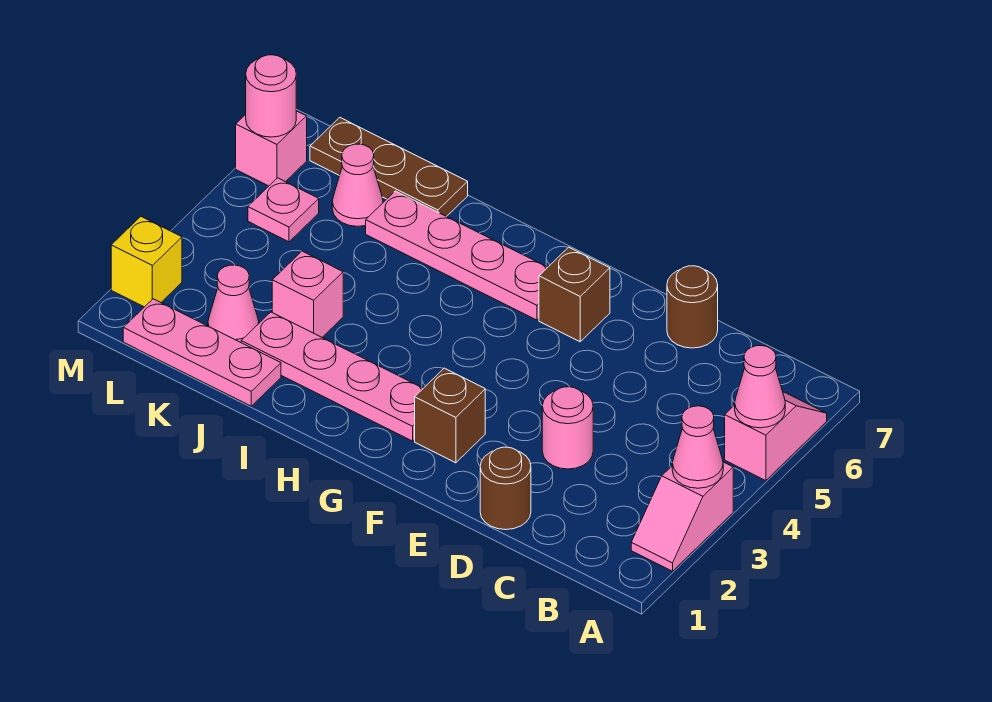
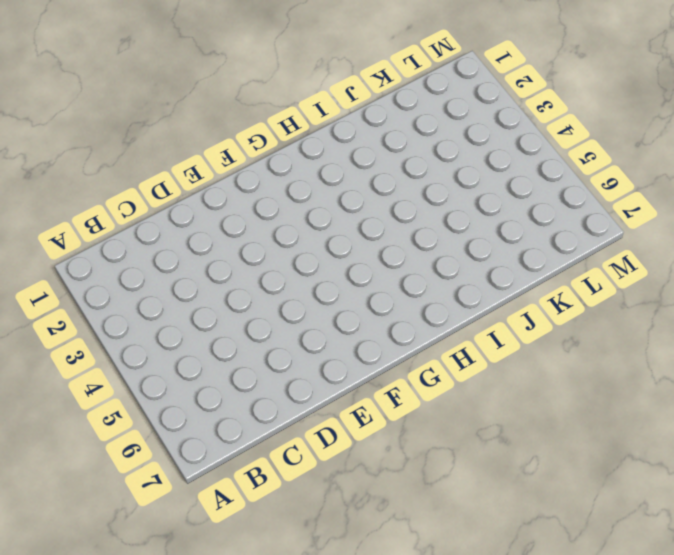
none -> pink slope A2:A3 level 1 top 3
none -> pink slope A5:A6 level 1 top 5
none -> brown round brick D1 level 1

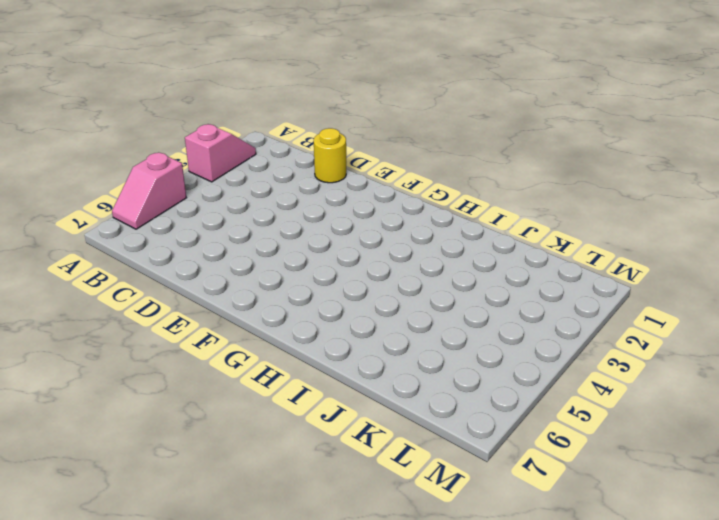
yellow round brick D1 level 1 -> brown round brick D1 level 1
none -> pink round brick D3 level 1
none -> brown round brick D7 level 1
none -> brown brick F2 level 1

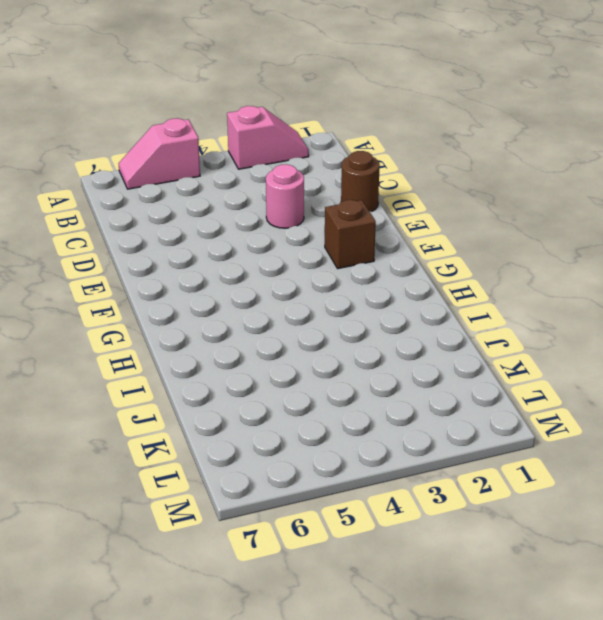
none -> brown round brick D7 level 1
none -> brown brick F6 level 1
none -> pink plate G2:J2 level 1

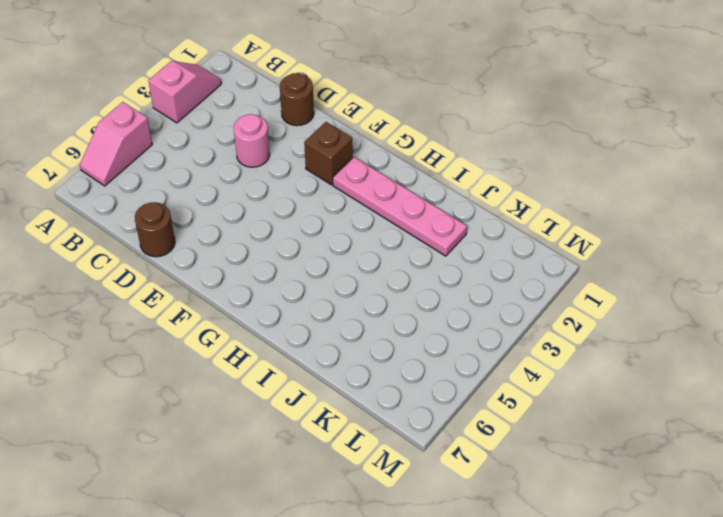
none -> brown brick F6 level 1
none -> pink plate G6:J6 level 1
none -> pink plate J1:L1 level 1

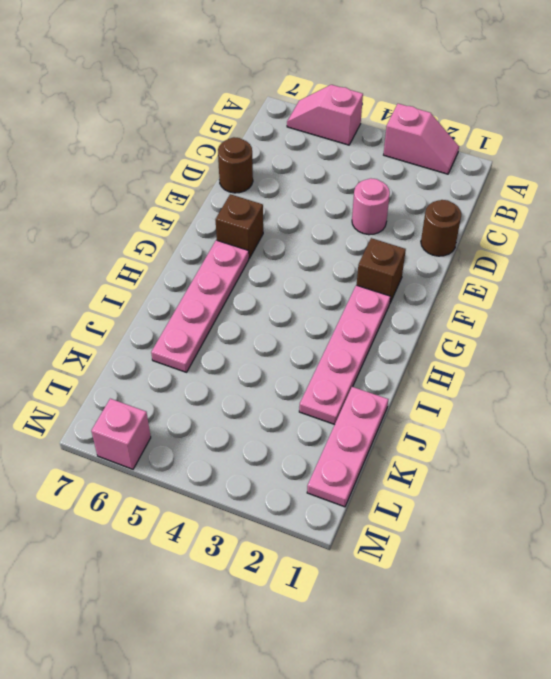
none -> pink brick J3 level 1
none -> brown plate J7:L7 level 1
none -> pink cone K2 level 1

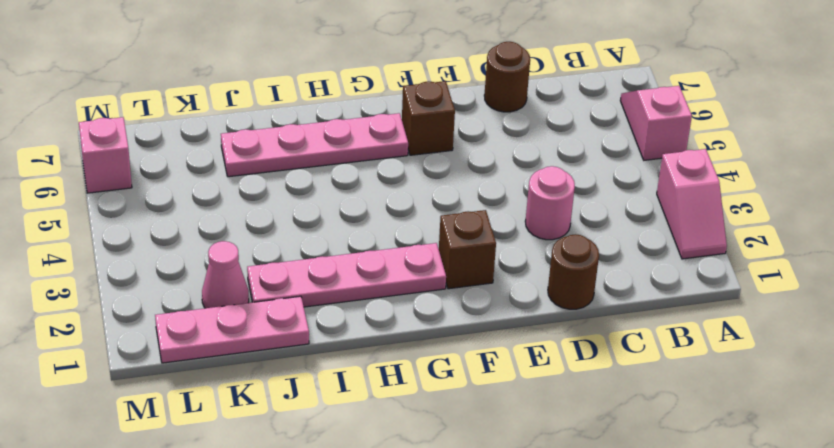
none -> pink brick J3 level 1
none -> brown plate J7:L7 level 1
none -> pink cone K6 level 1

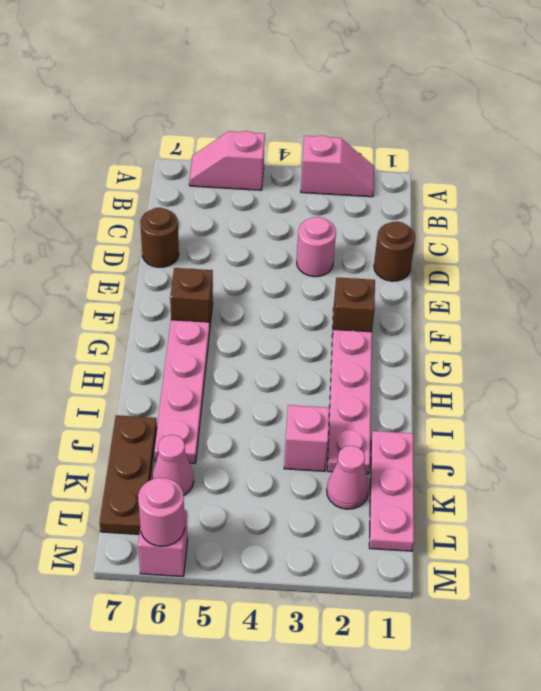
none -> pink plate L5 level 1
none -> yellow brick M2 level 1
none -> pink cone A3 level 2

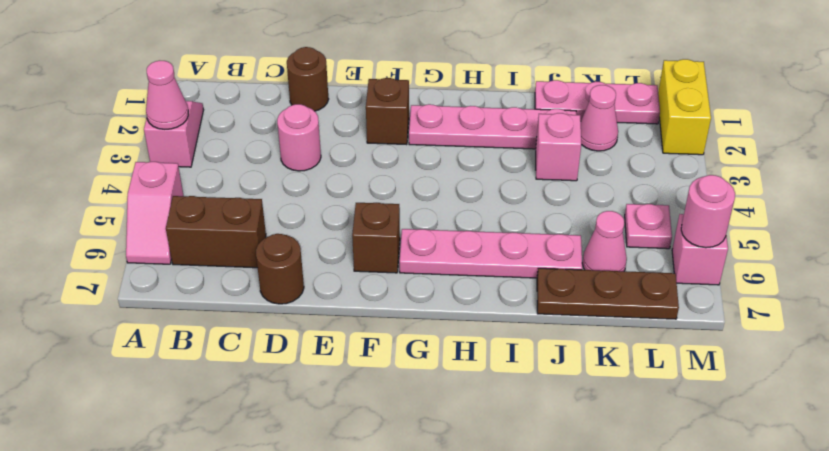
brown brick B6:C6 level 1 -> none
yellow brick M1:M2 level 1 -> yellow brick M2 level 1
none -> pink cone A5 level 2

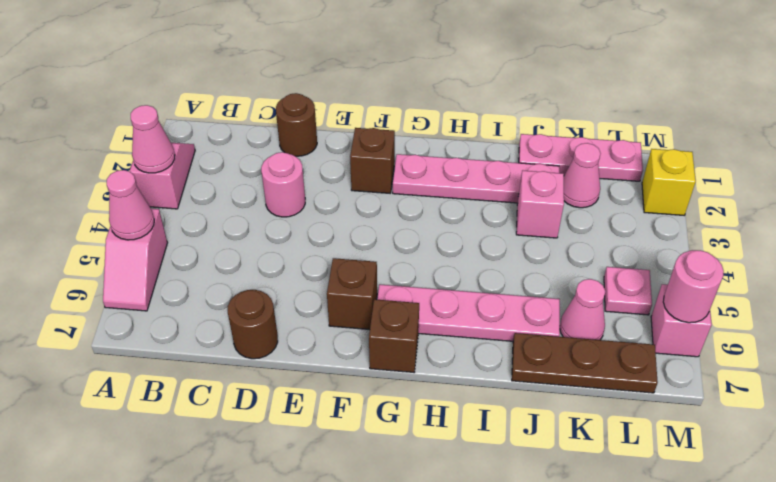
brown brick G7 level 1 -> none

